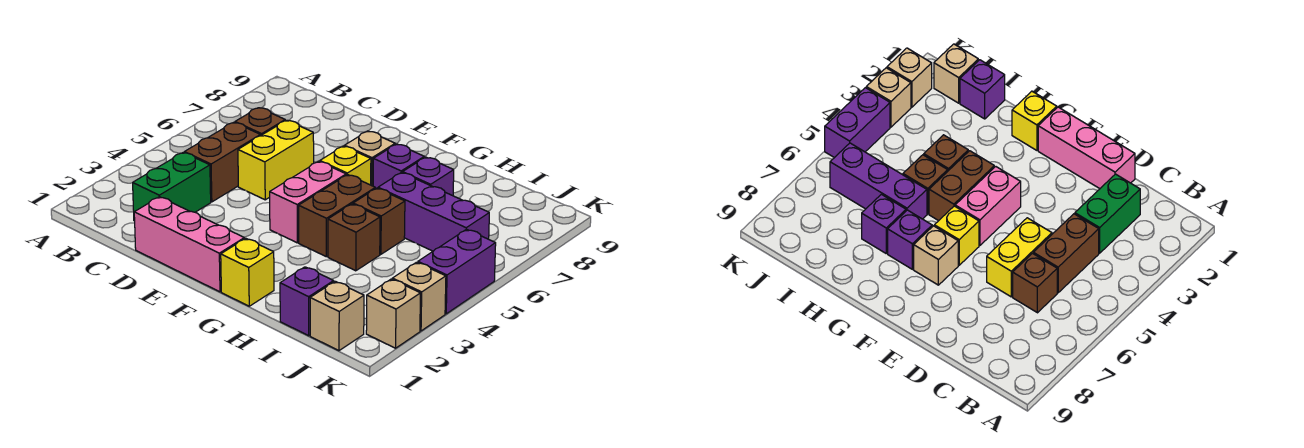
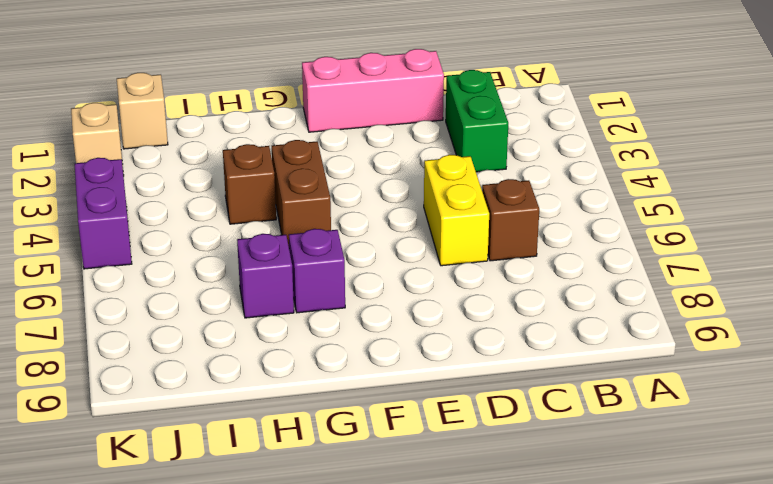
none -> brown brick C4:C5 level 1
none -> pink brick F4:F5 level 1
none -> yellow brick F6 level 1

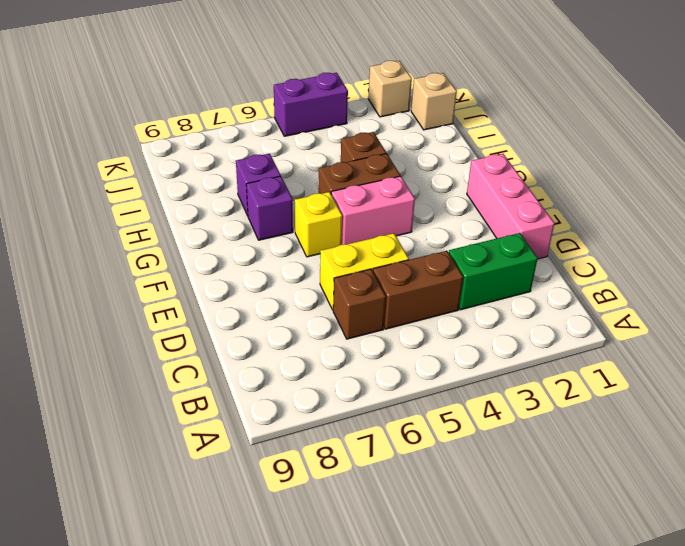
none -> tan brick F7 level 1
none -> yellow brick G1 level 1
none -> brown brick H5 level 1

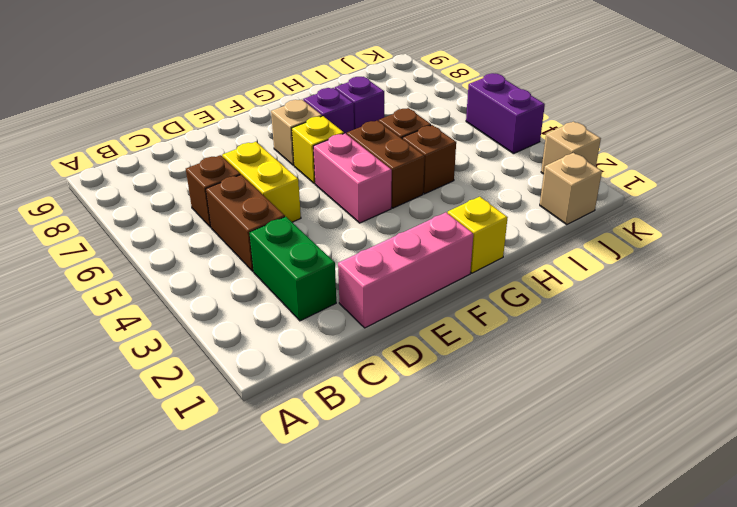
none -> purple brick H6:J6 level 1
none -> purple brick I1 level 1
none -> tan brick K3 level 1

